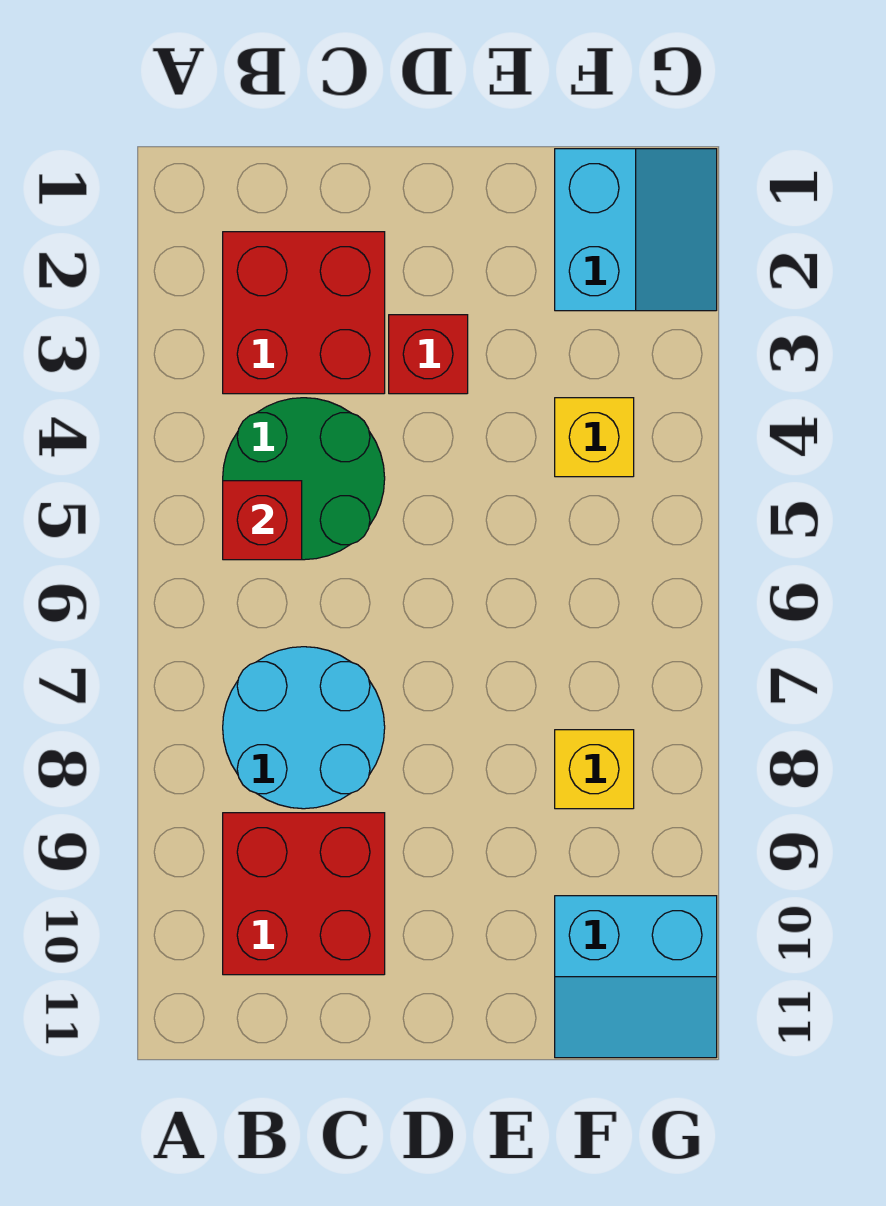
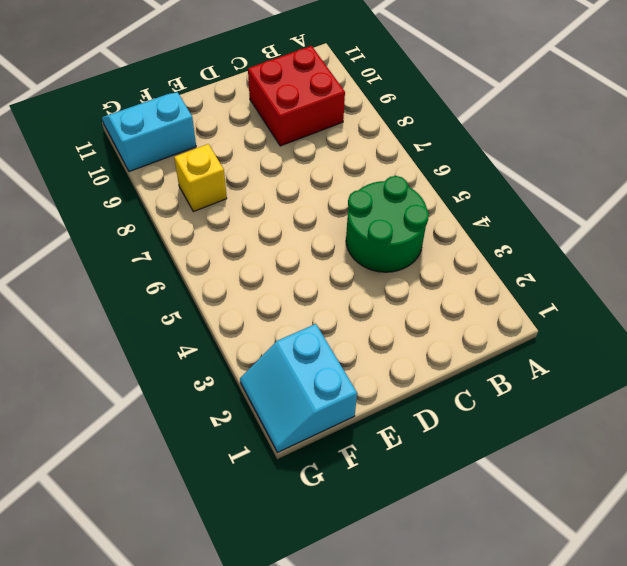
none -> red brick B2:C3 level 1
none -> cyan round brick B7:C8 level 1

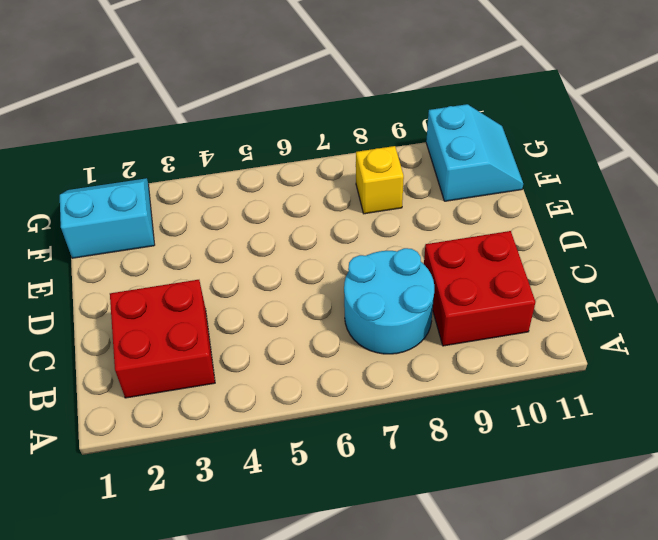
none -> green round brick B4:C5 level 1
none -> red brick D3 level 1

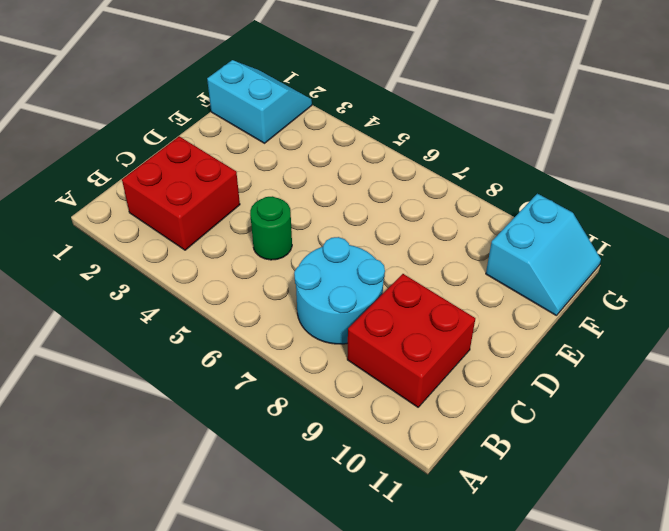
green round brick C5 level 1 -> green round brick B4:C5 level 1
none -> red brick D3 level 1
none -> yellow brick F4 level 1

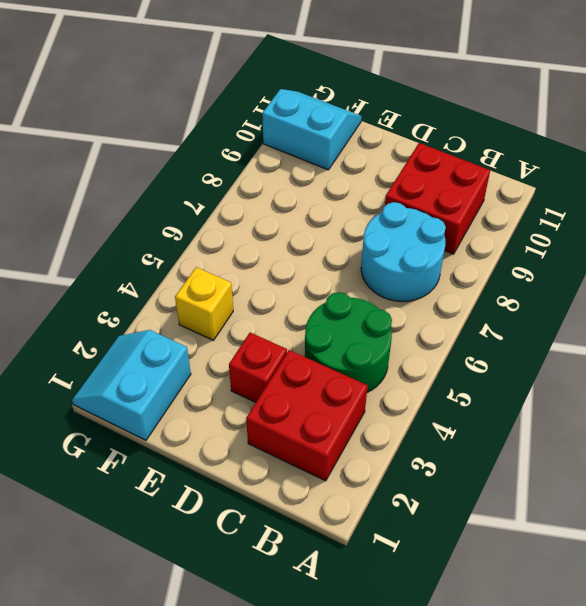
none -> yellow brick F8 level 1
none -> red brick B5 level 2

